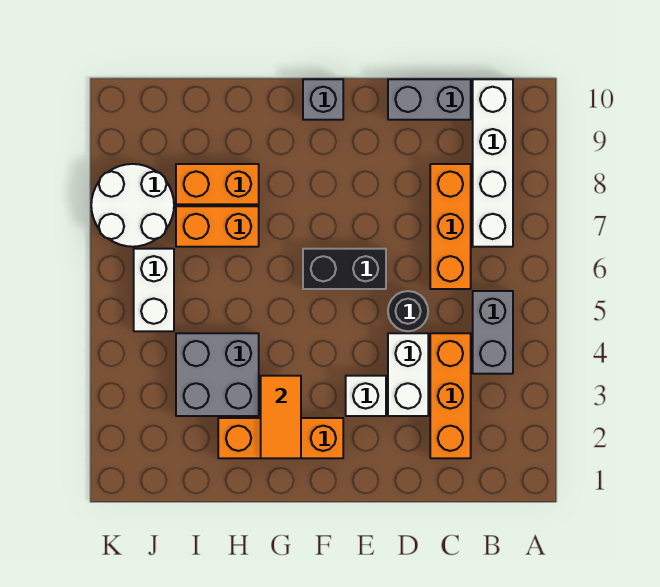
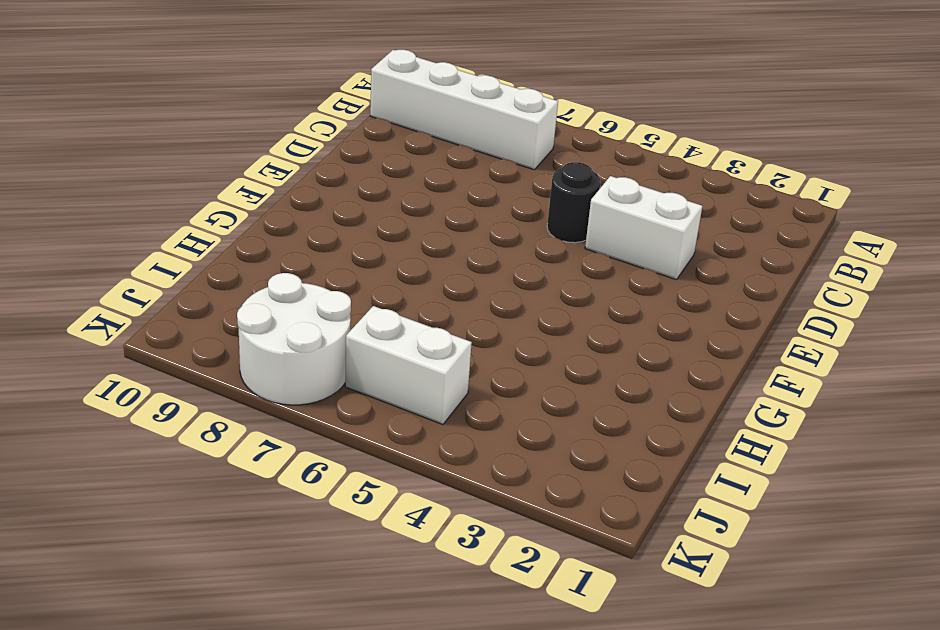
none -> grey brick B4:B5 level 1
none -> orange brick C2:C4 level 1
none -> orange brick C6:C8 level 1

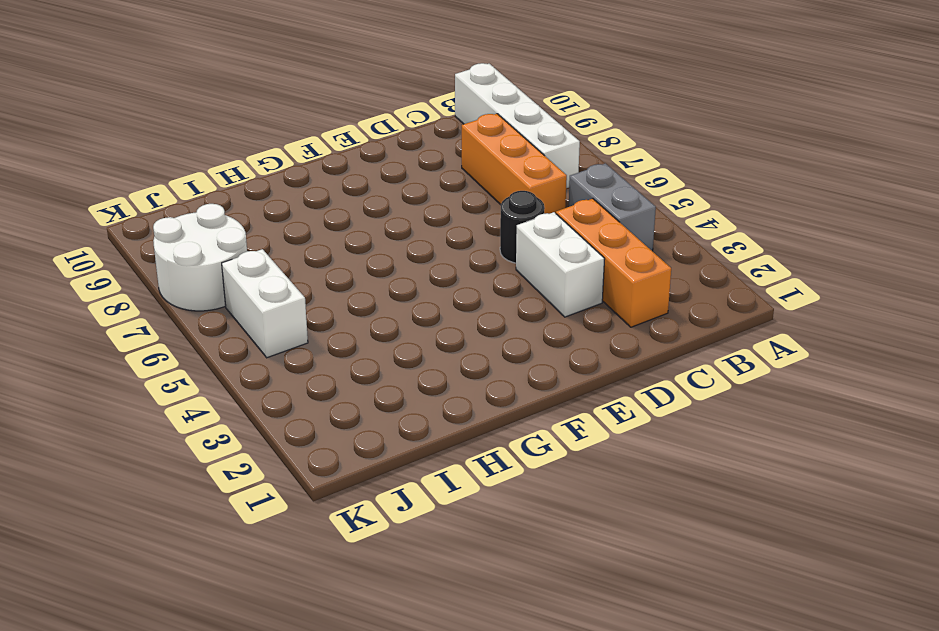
none -> grey brick C10:D10 level 1
none -> white brick E3 level 1
none -> black brick E6:F6 level 1

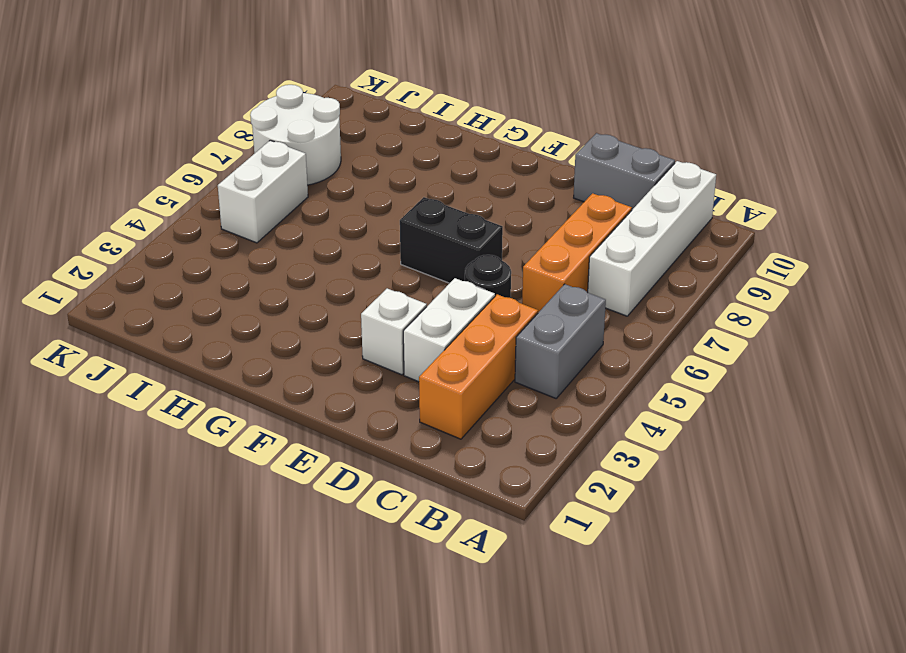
none -> orange brick F2:H2 level 1
none -> grey brick F10 level 1
none -> grey brick H3:I4 level 1

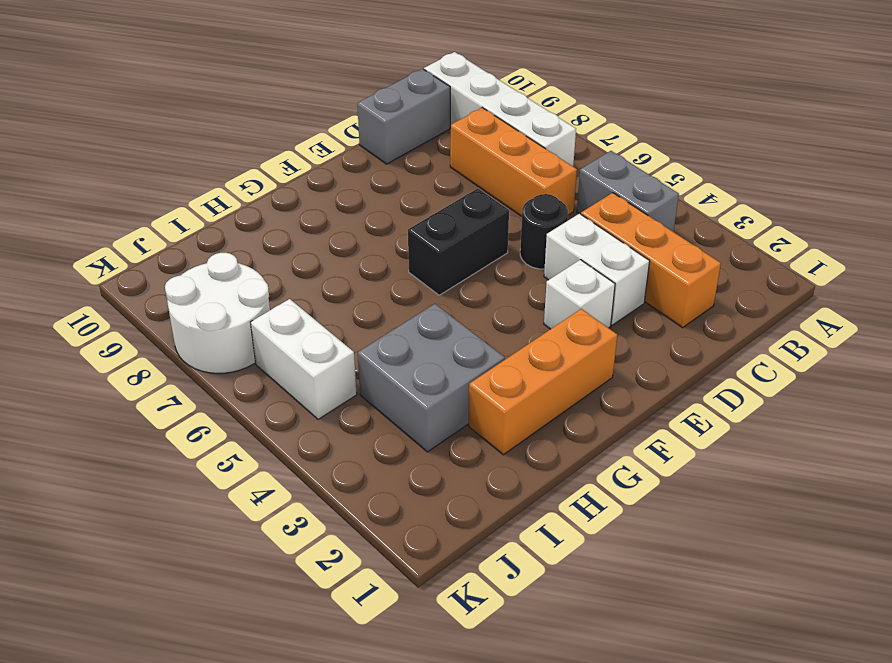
none -> grey brick F10 level 1
none -> orange brick H7:I7 level 1
none -> orange brick H8:I8 level 1

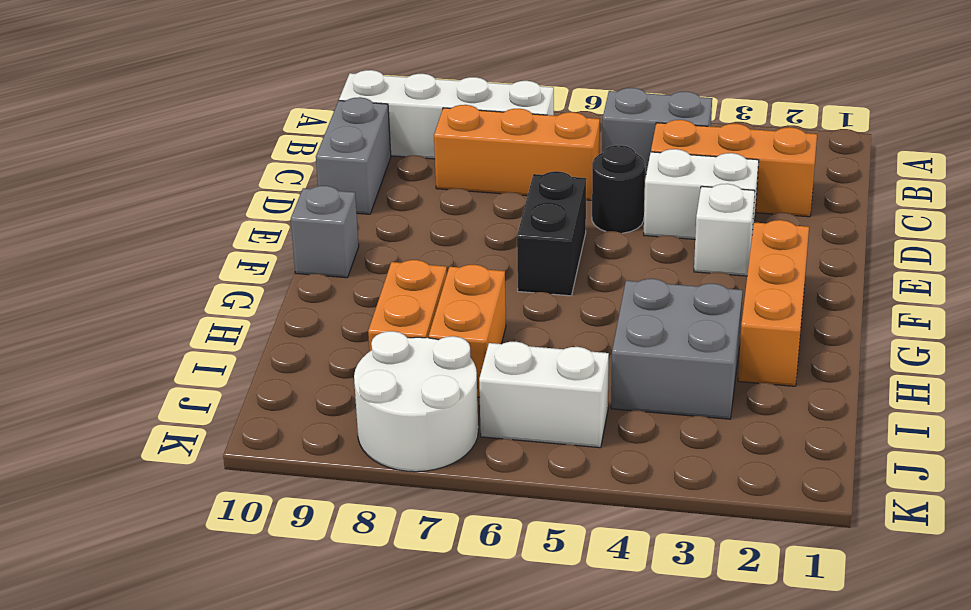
none -> orange tile G2:G3 level 2

